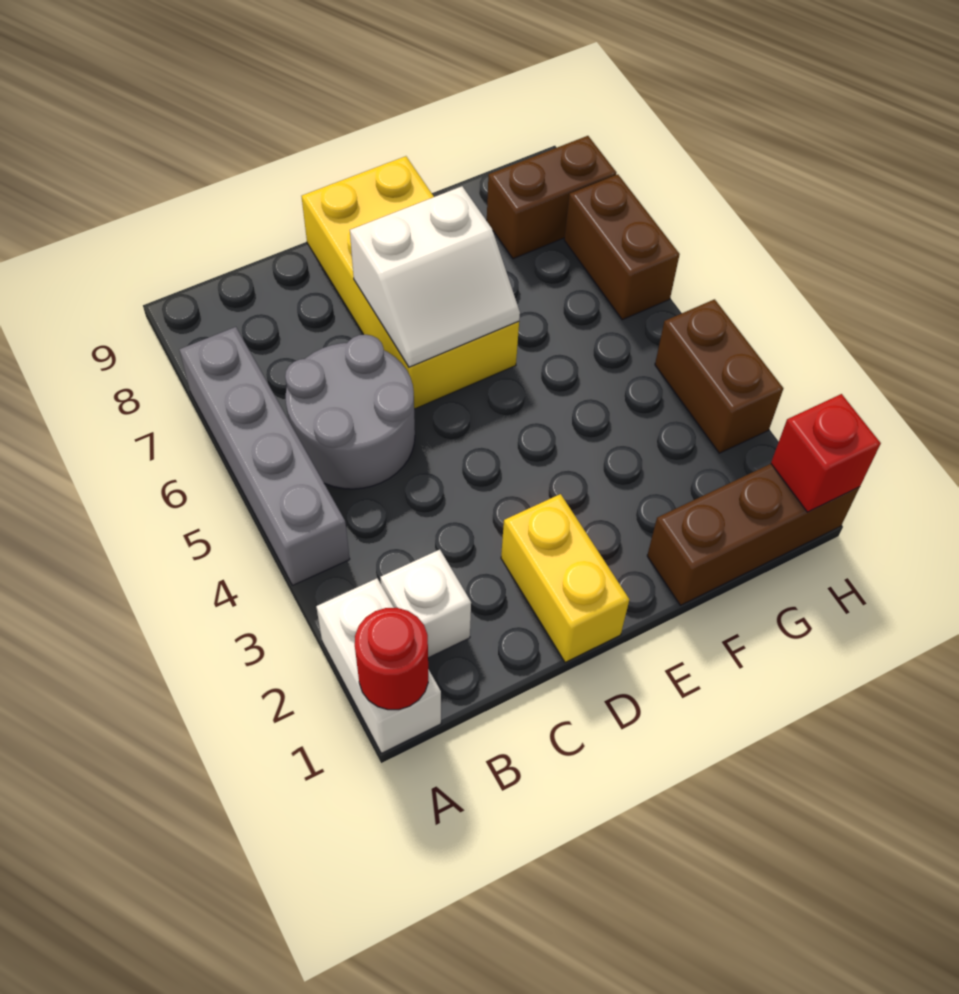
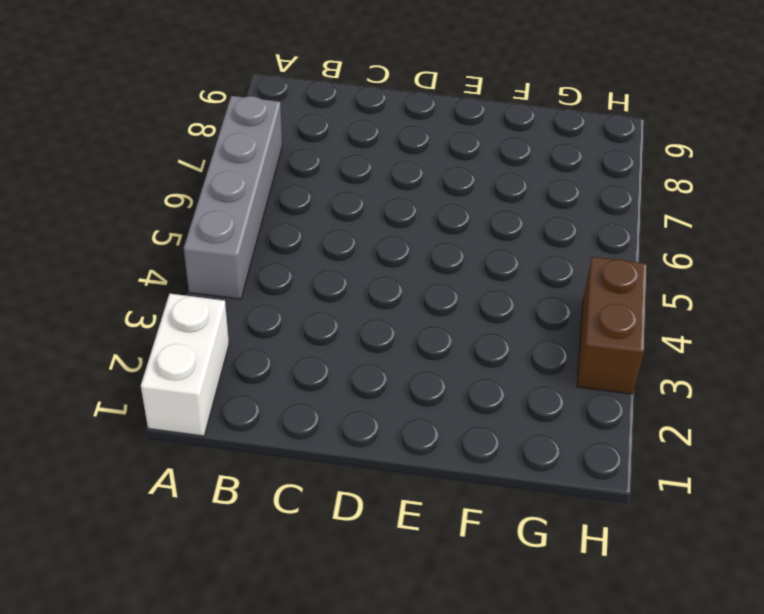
none -> white brick B2 level 1
none -> grey round brick B5:C6 level 1
none -> yellow brick D1:D2 level 1

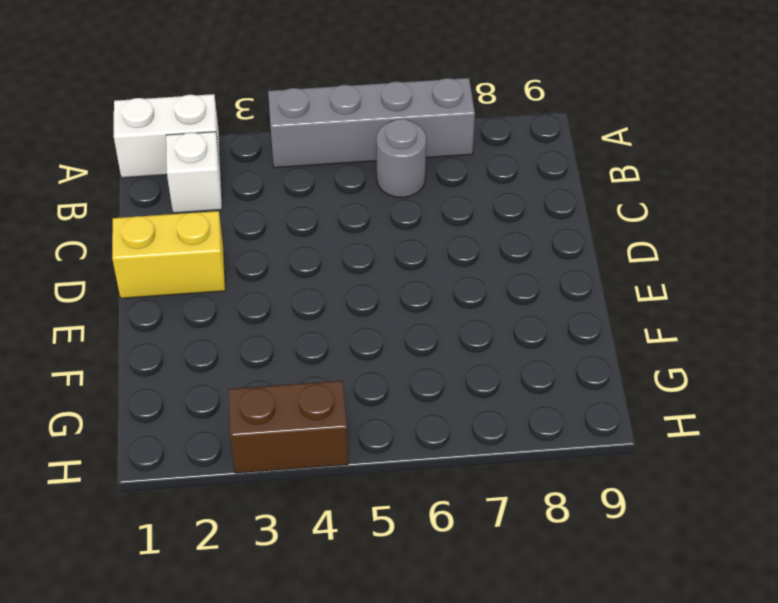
grey round brick B6 level 1 -> grey round brick B5:C6 level 1
none -> yellow brick D6:E9 level 1
none -> brown brick F1:H1 level 1
none -> brown brick G8:H8 level 1

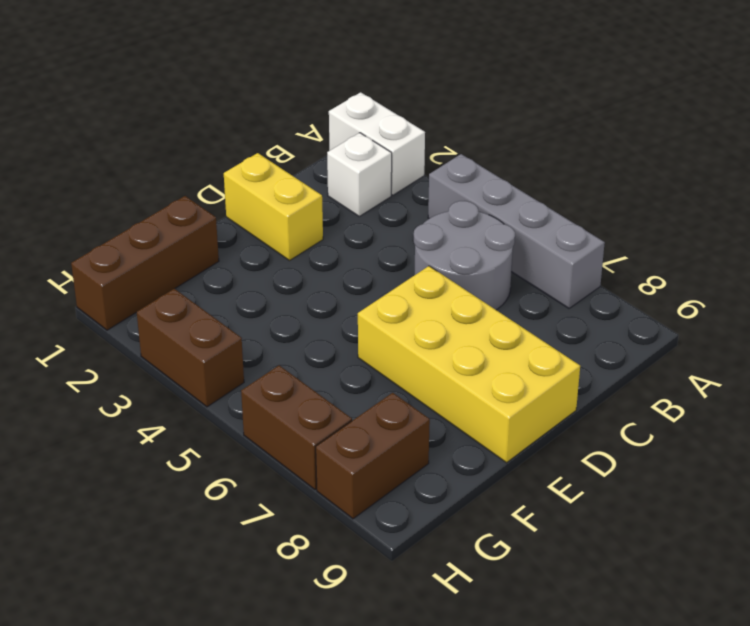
none -> red round brick A1 level 2
none -> white slope D6:E7 level 2 top 7
none -> red brick H1 level 2

